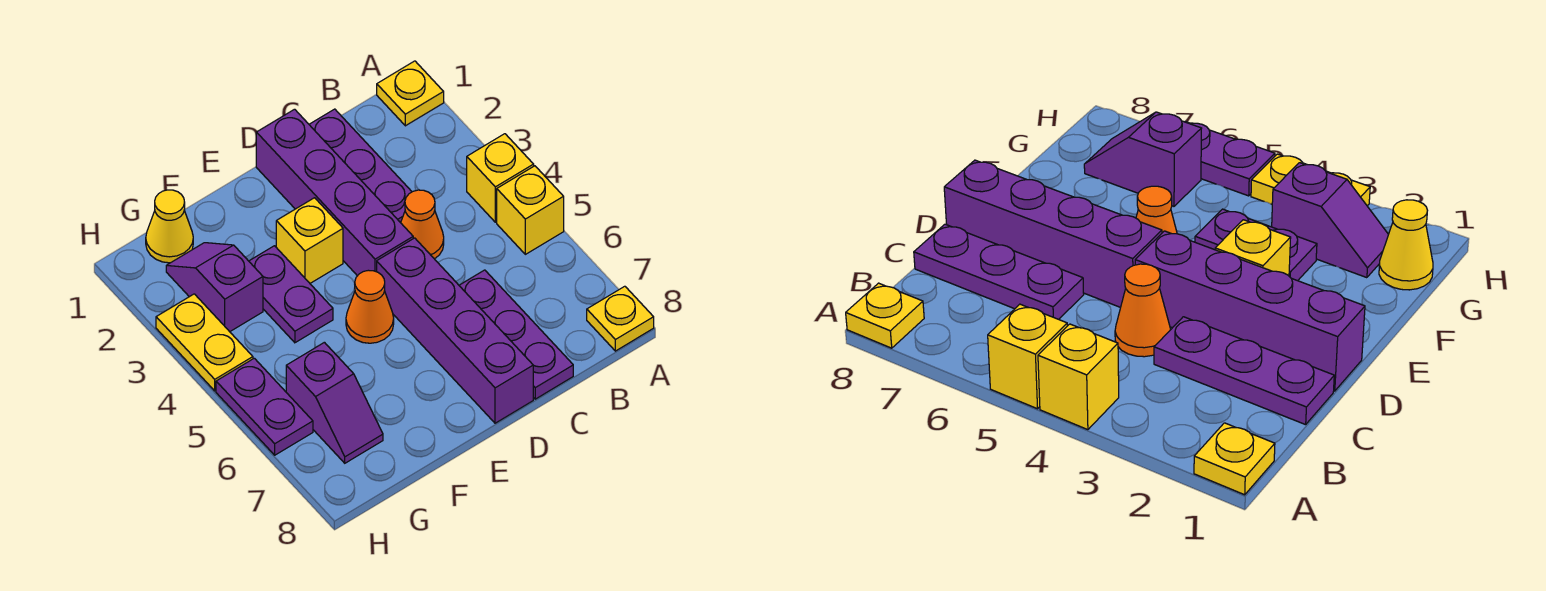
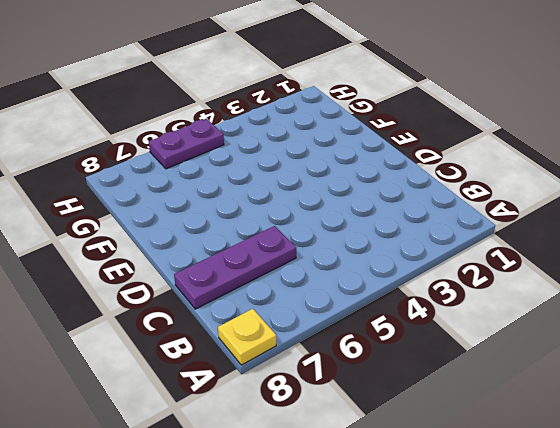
none -> yellow plate A1 level 1
none -> yellow brick A4 level 1
none -> yellow brick A5 level 1

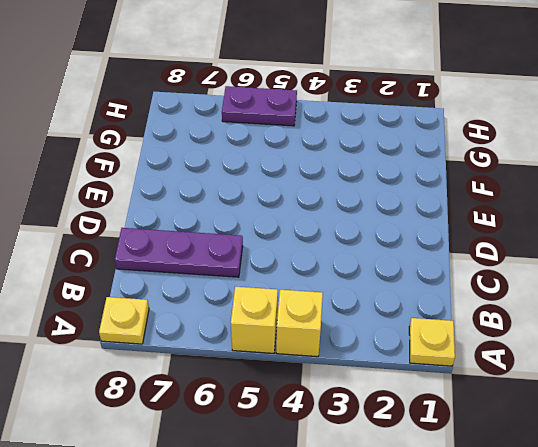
none -> purple plate C1:C3 level 1
none -> orange cone C4 level 1
none -> purple brick D1:D4 level 1

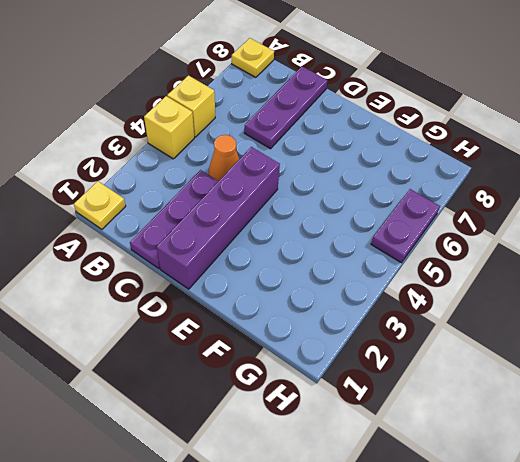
none -> purple brick D5:D8 level 1
none -> yellow brick E3 level 1
none -> orange cone E5 level 1

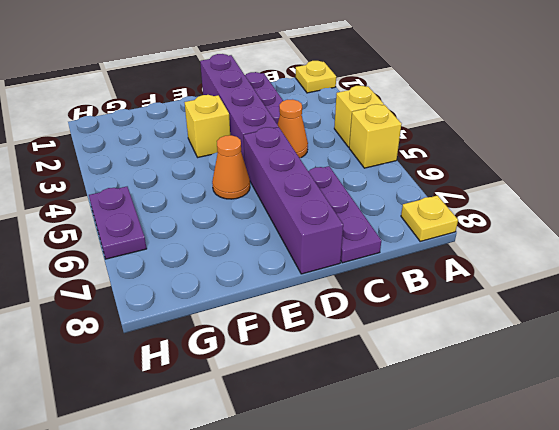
none -> purple plate F3:F4 level 1
none -> yellow cone G1 level 1
none -> purple slope G2:G3 level 1 top 3

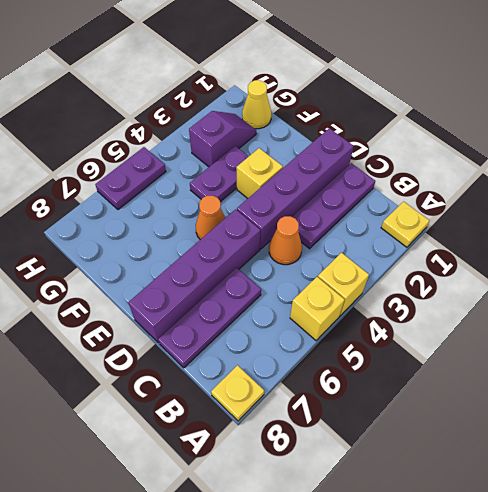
none -> purple slope G6:G7 level 1 top 6
none -> yellow plate H3:H4 level 1

